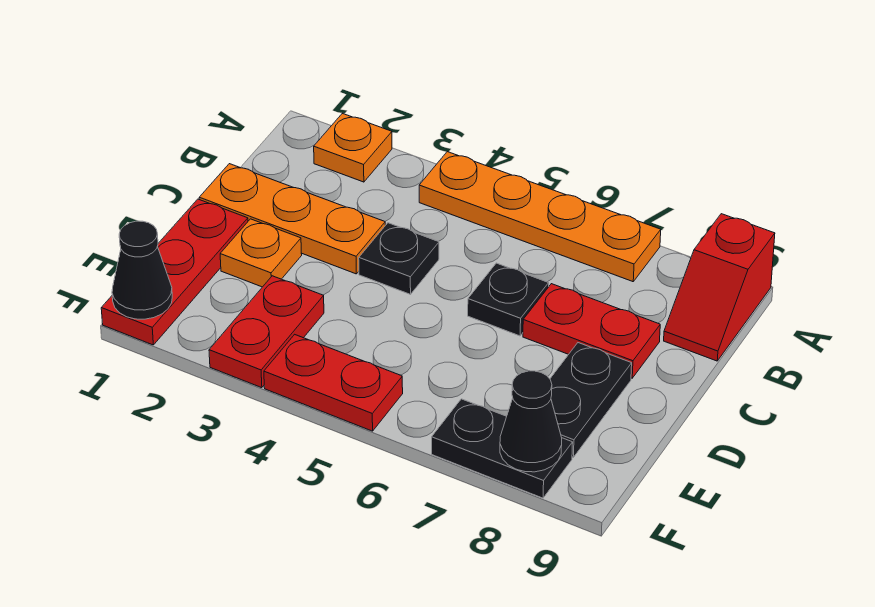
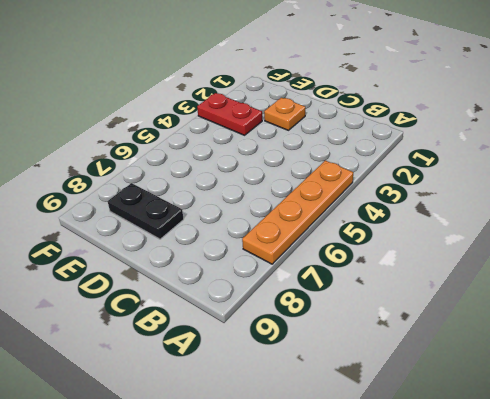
none -> orange plate A2 level 1
none -> red slope A9:B9 level 1 top A
none -> orange plate C1:C3 level 1

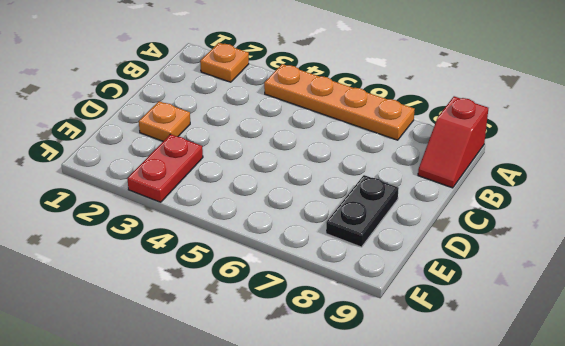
none -> orange plate C1:C3 level 1
none -> black plate C4 level 1
none -> black plate C6 level 1

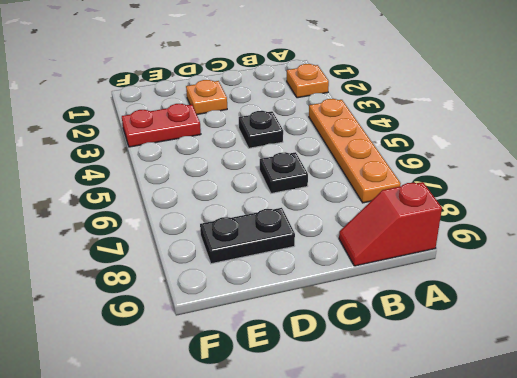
none -> orange plate C1:C3 level 1
none -> red plate C7:C8 level 1
none -> red plate D1:F1 level 1

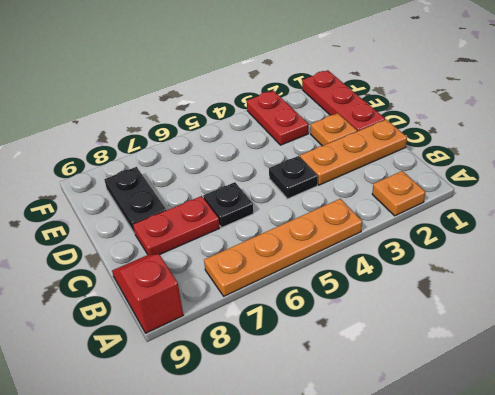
none -> red plate F4:F5 level 1
none -> black plate F7:F8 level 1
none -> black cone F1 level 2

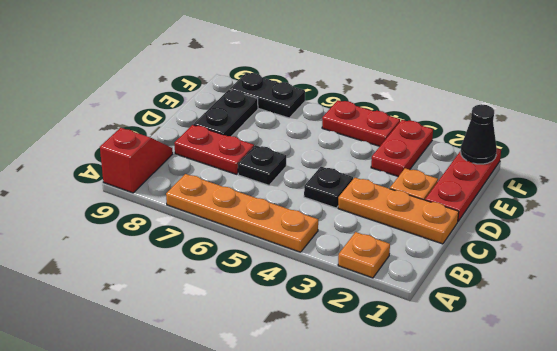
none -> black cone F8 level 2

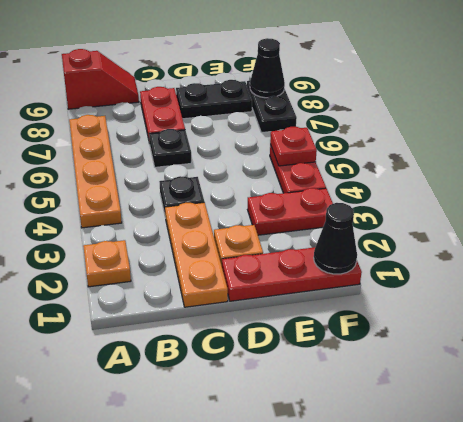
red plate F5 level 2 -> none

